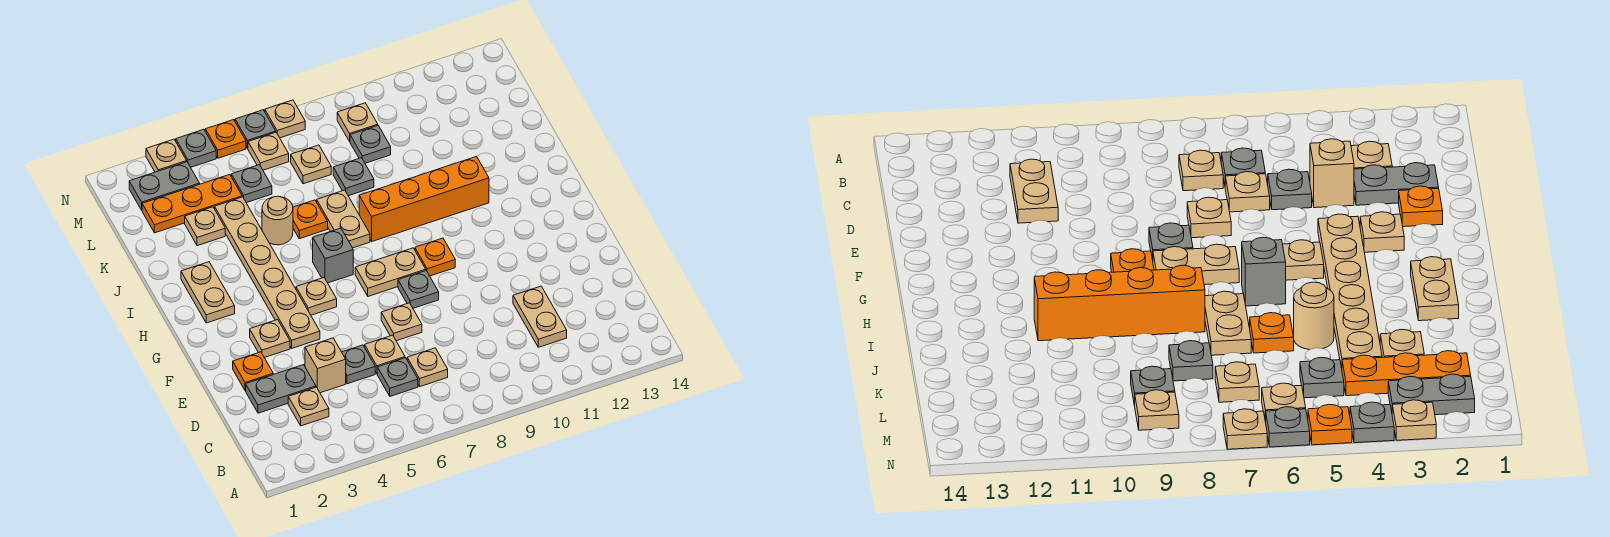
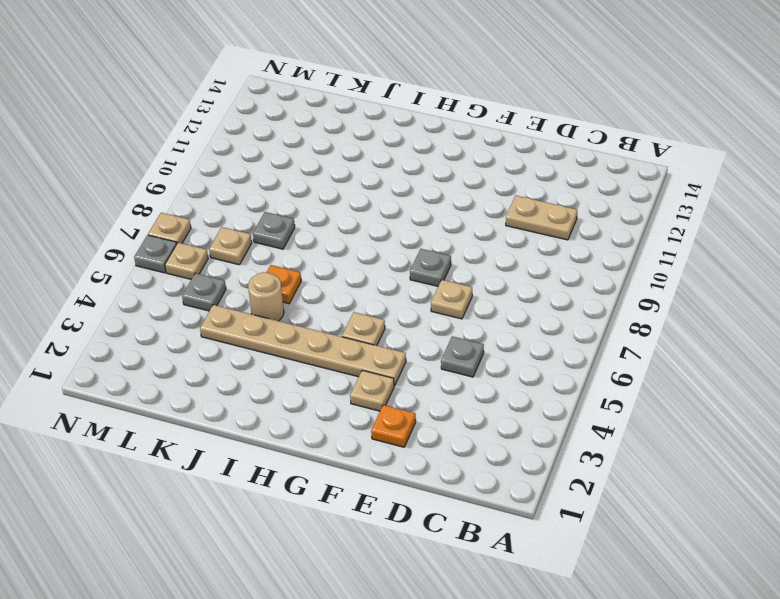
none -> tan plate C3 level 1
none -> grey plate C6 level 1
none -> tan plate C7 level 1
none -> grey plate D2:D3 level 1

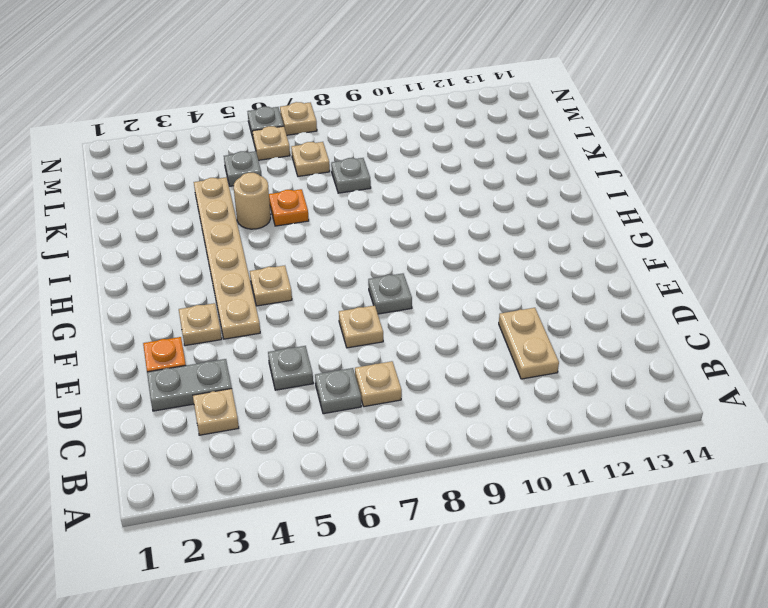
none -> tan brick D4 level 1
none -> tan plate D6 level 1
none -> tan plate G7:G8 level 1
none -> orange plate G9 level 1

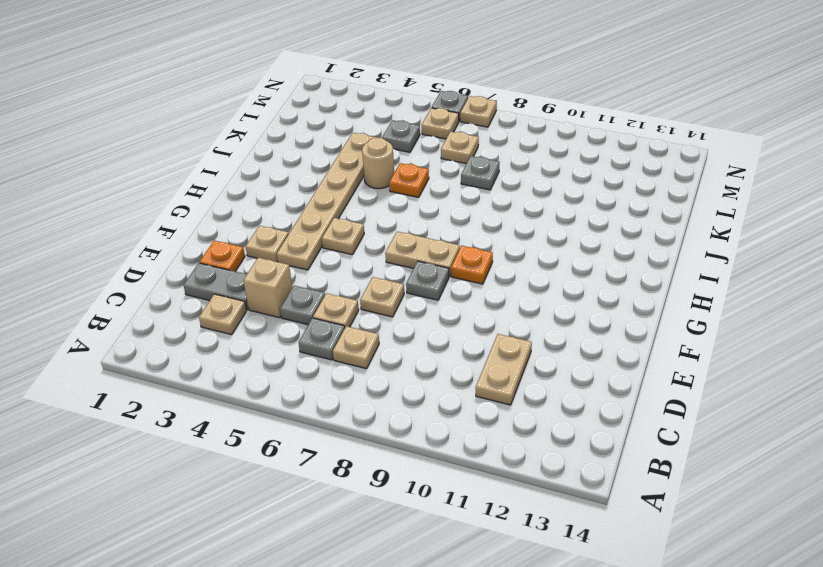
none -> tan plate H2:I2 level 1
none -> grey brick H6 level 1
none -> tan plate I7:J7 level 1
none -> orange brick I8:I11 level 1

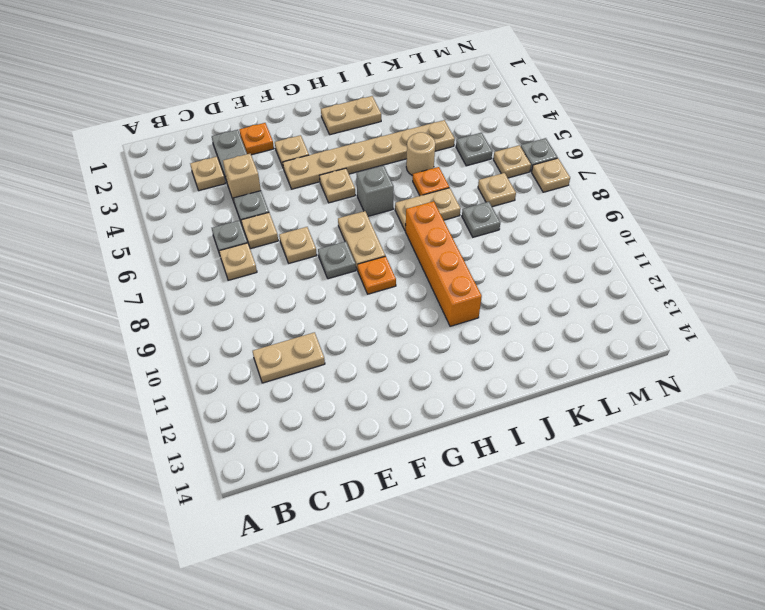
none -> tan plate K3 level 1
none -> orange plate L2:L4 level 1
none -> grey plate L9 level 1
none -> grey plate M2:M3 level 1

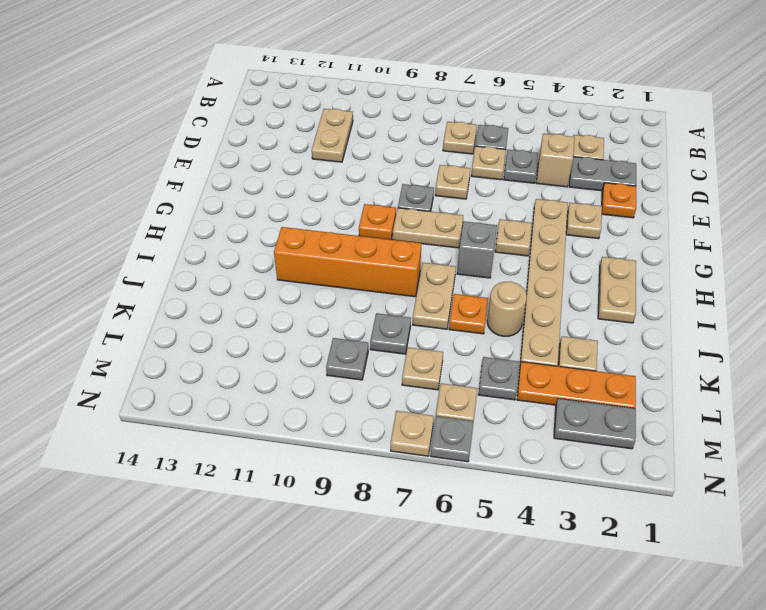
none -> tan plate M9 level 1
none -> tan plate N3 level 1
none -> grey plate N4 level 1
none -> orange plate N5 level 1

